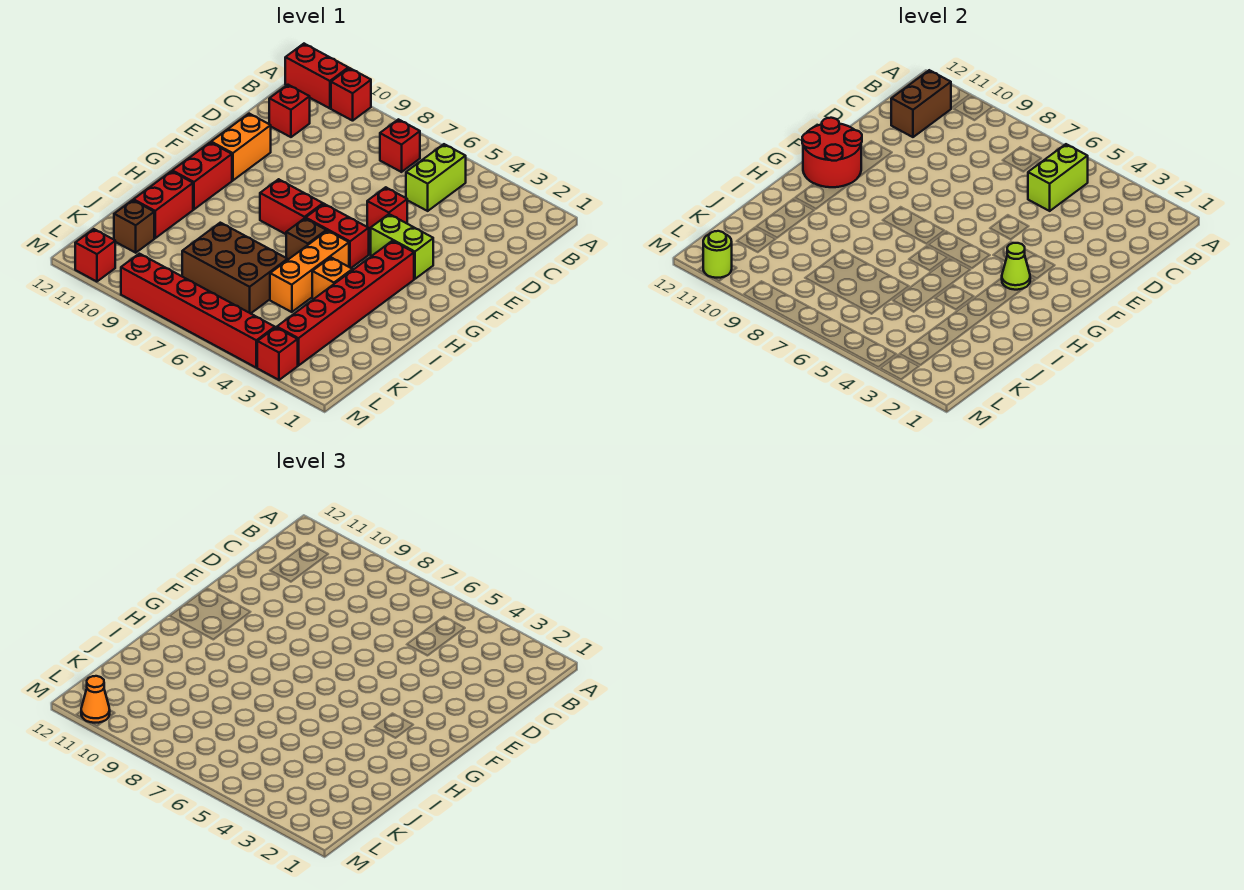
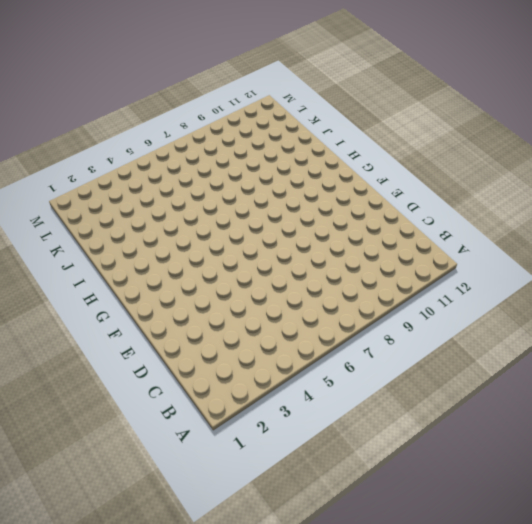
none -> red brick A10 level 1
none -> red brick A11:A12 level 1
none -> lime brick B5:C5 level 1

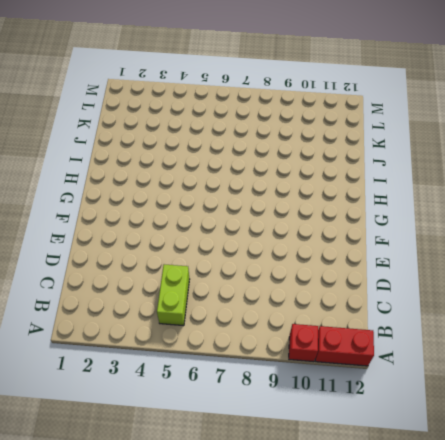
none -> red brick B7 level 1
none -> red brick C11 level 1
none -> red brick E5 level 1

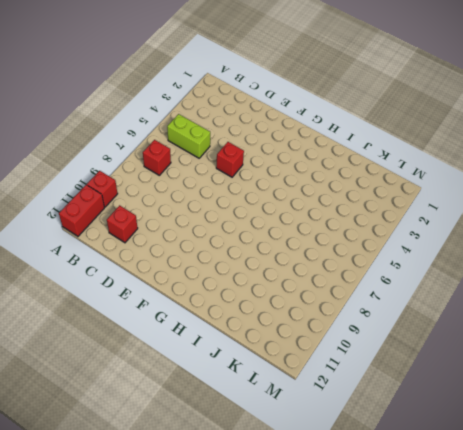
none -> orange brick E11:F11 level 1
none -> lime brick F3:F4 level 1
none -> red brick G3:L3 level 1

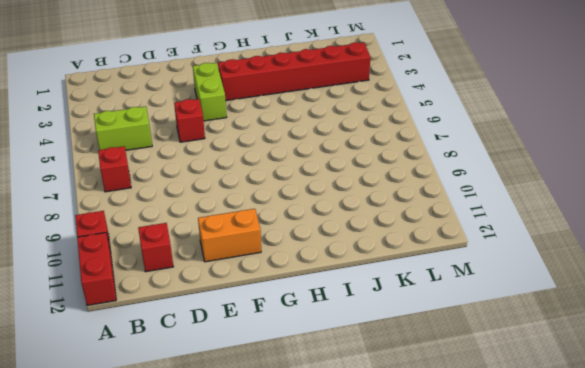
none -> red brick G5:G6 level 1
none -> red brick G7:G8 level 1
none -> red brick G11:H11 level 1

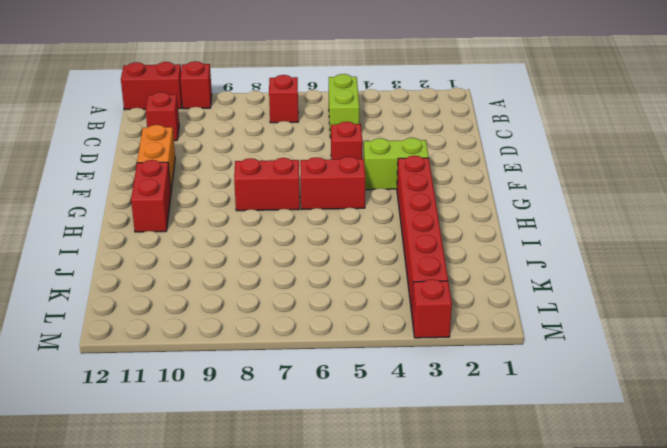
none -> orange brick H5:J5 level 1
none -> brown brick H6 level 1
none -> orange brick I4 level 1

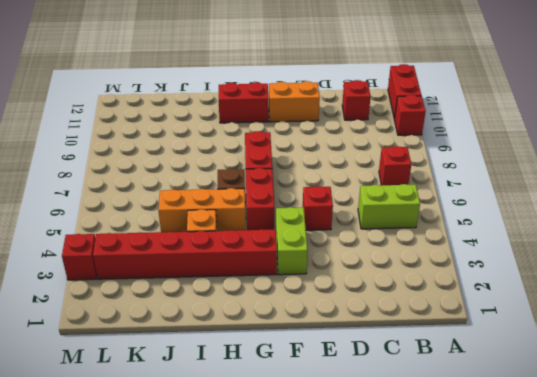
none -> red brick I11:J11 level 1
none -> brown brick J6:K8 level 1
none -> brown brick K11 level 1

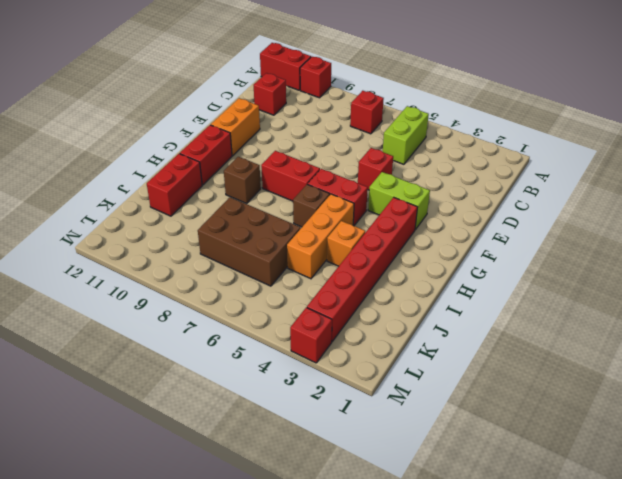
brown brick H9 level 1 -> brown brick K11 level 1
none -> red brick M4:M9 level 1
none -> red brick M11 level 1
none -> lime brick B5:C5 level 2

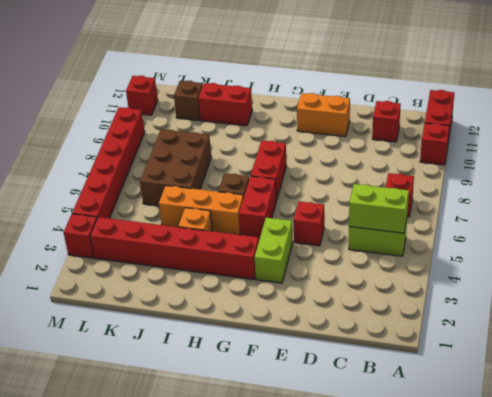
none -> red brick G11:H11 level 1
none -> brown brick B11:C11 level 2
none -> red round brick F11:G12 level 2

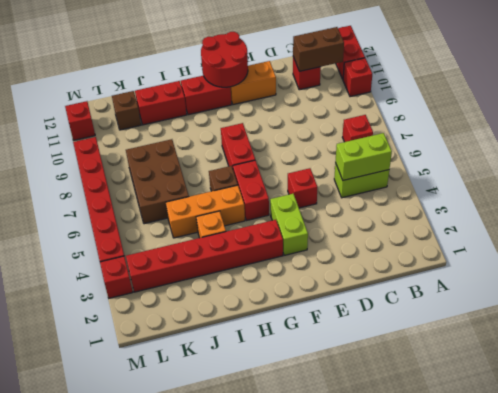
none -> lime cone G3 level 2
none -> lime round brick M11 level 2
none -> orange cone M11 level 3

